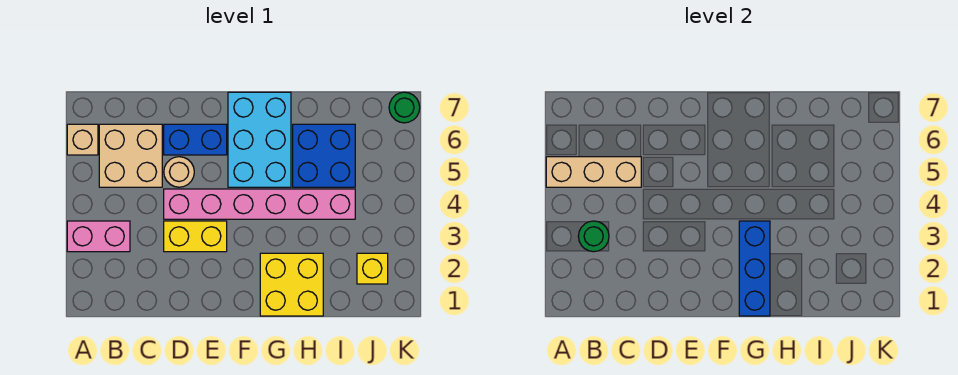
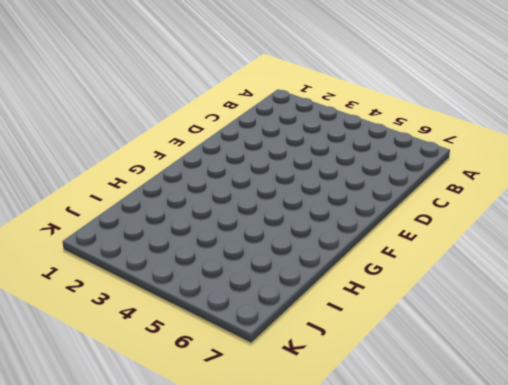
none -> pink brick A3:B3 level 1
none -> tan brick A6 level 1
none -> tan brick B5:C6 level 1

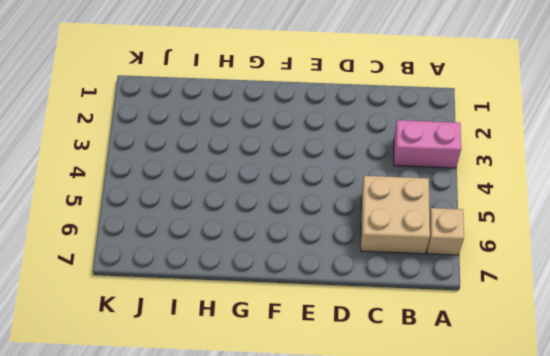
none -> yellow brick D3:E3 level 1
none -> pink brick D4:I4 level 1
none -> tan round brick D5 level 1

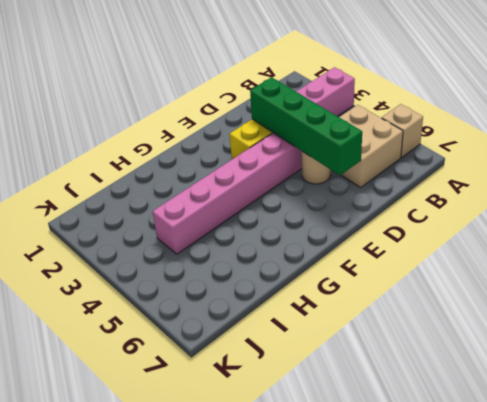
green brick D3:D6 level 2 -> none
none -> blue brick D6:E6 level 1
none -> cyan brick F5:G7 level 1
none -> yellow brick G1:H2 level 1

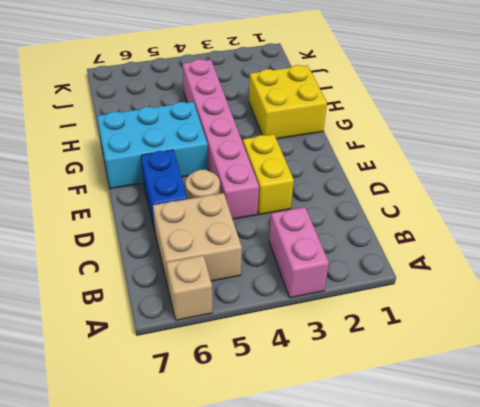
none -> blue brick H5:I6 level 1
none -> yellow brick J2 level 1
none -> green round brick K7 level 1

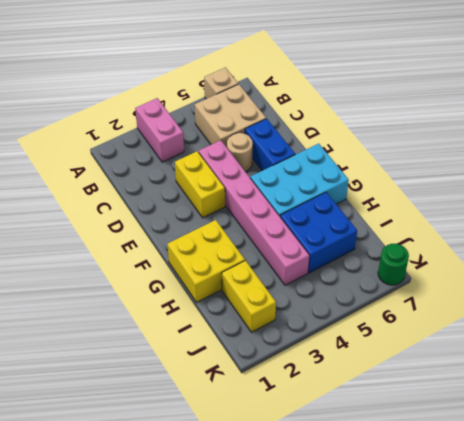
yellow brick I2:J2 level 1 -> yellow brick J2 level 1
none -> tan brick A5:C5 level 2
none -> green round brick B3 level 2
none -> blue brick G1:G3 level 2

